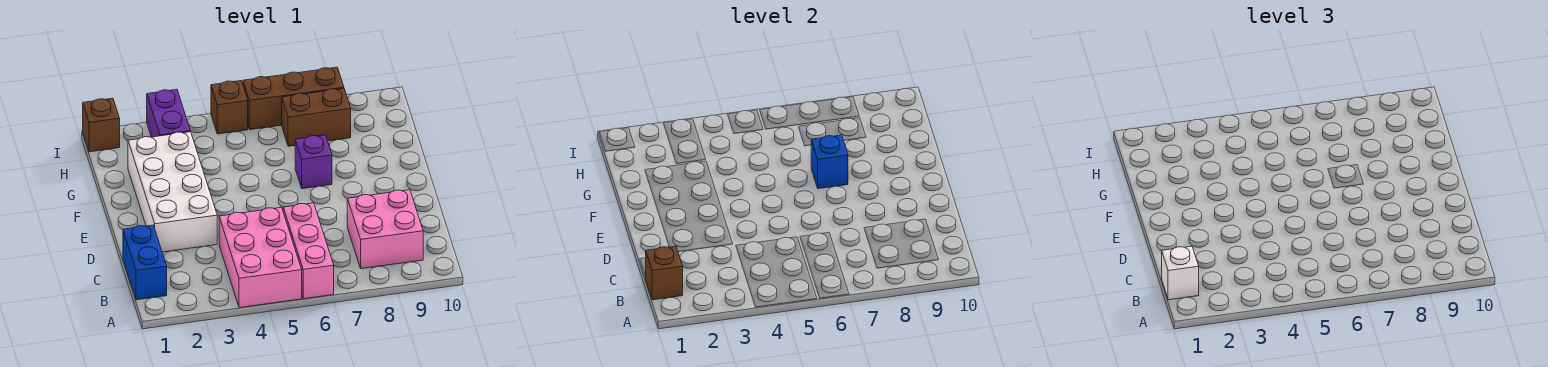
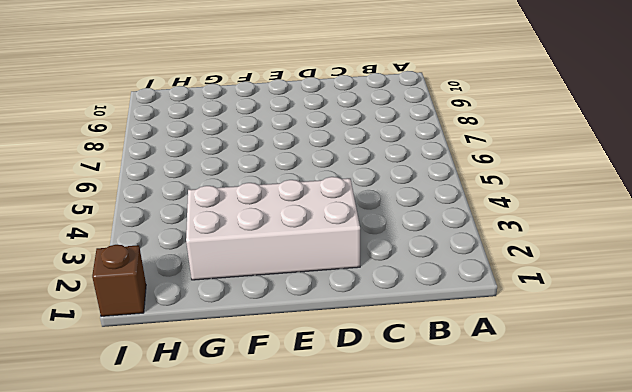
none -> pink brick A4:C5 level 1
none -> pink brick A6:C6 level 1
none -> blue brick B1:C1 level 1

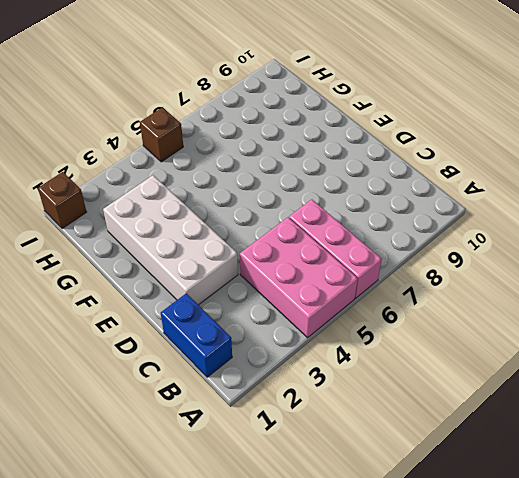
none -> pink brick B8:C9 level 1
none -> purple brick F7 level 1
none -> purple brick H3:I3 level 1

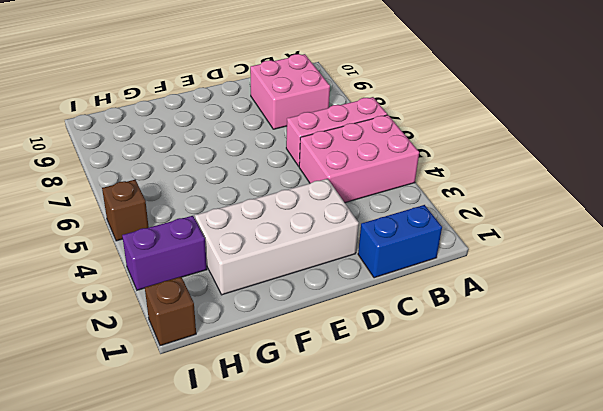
none -> purple brick F7 level 1
none -> brown brick H7:H8 level 1
none -> brown brick I6:I8 level 1

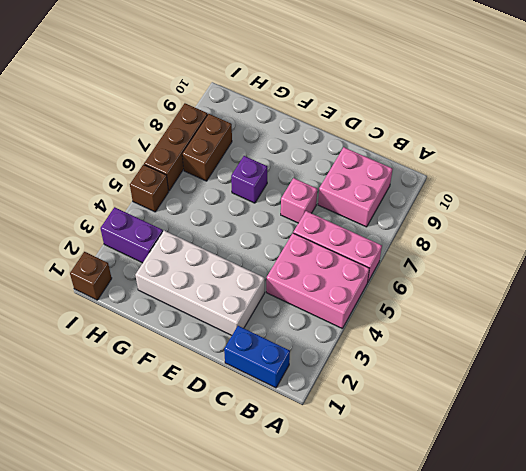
pink brick D7 level 1 -> none
none -> brown brick B1 level 2
none -> blue brick F7 level 2
none -> white brick B1 level 3

